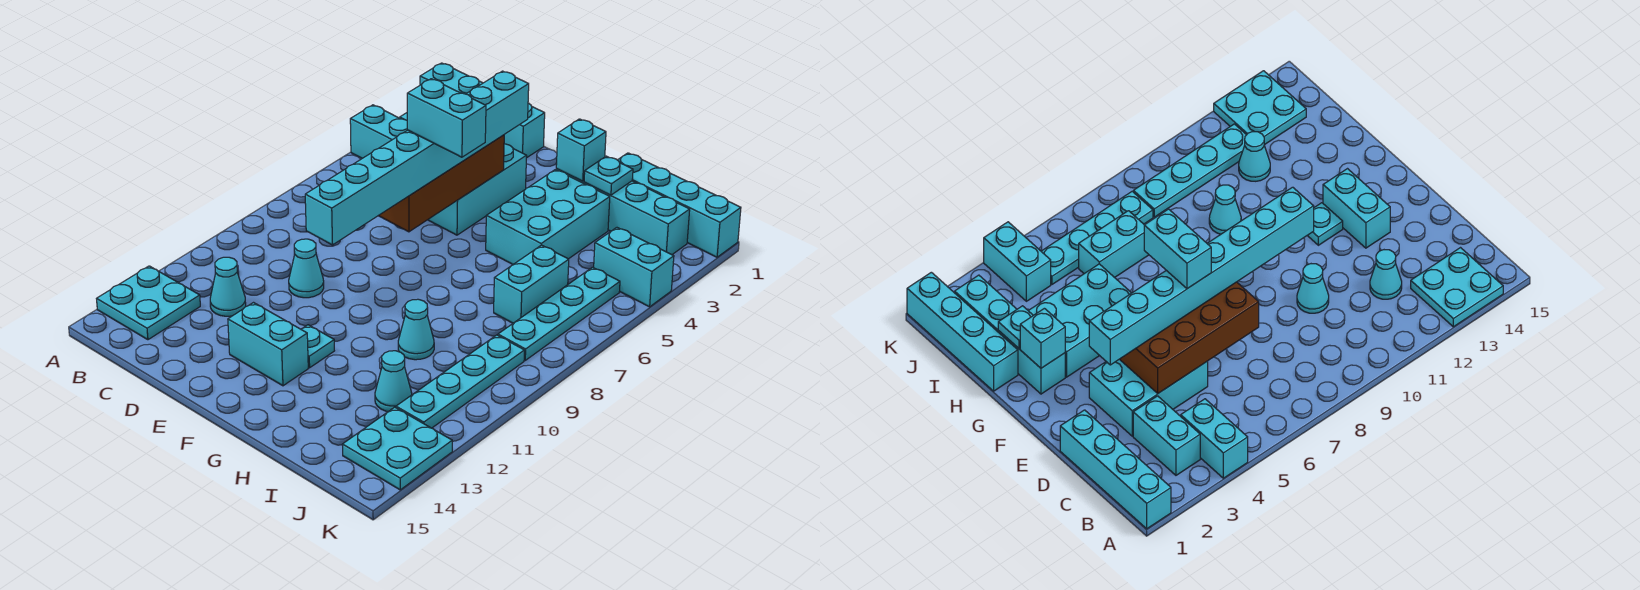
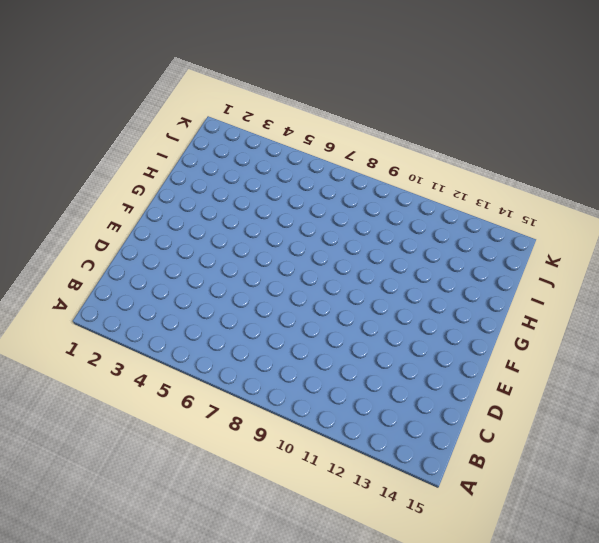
none -> cyan brick A1:D1 level 1
none -> cyan brick A4:B4 level 1
none -> cyan plate A13:B14 level 1

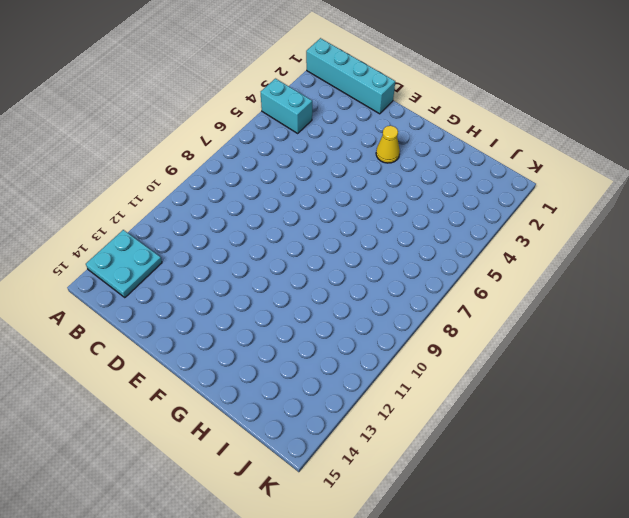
yellow cone F3 level 1 -> none
none -> cyan brick B3:C3 level 1
none -> cyan cone C12 level 1
none -> cyan brick D3:E5 level 1

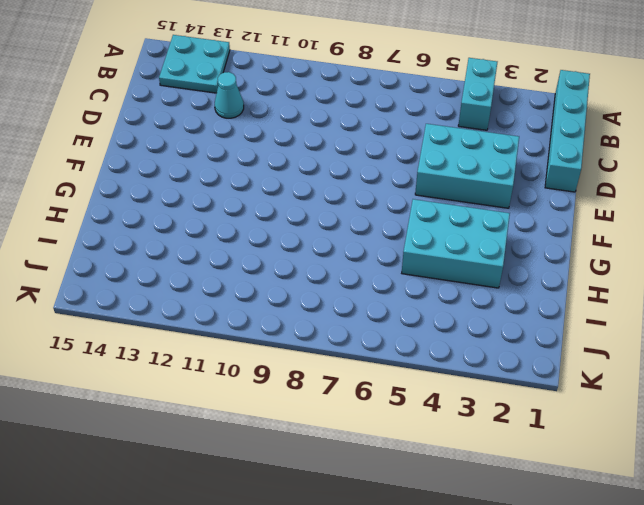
none -> cyan brick B3:C3 level 1
none -> cyan cone D10 level 1
none -> cyan brick E13:F13 level 1

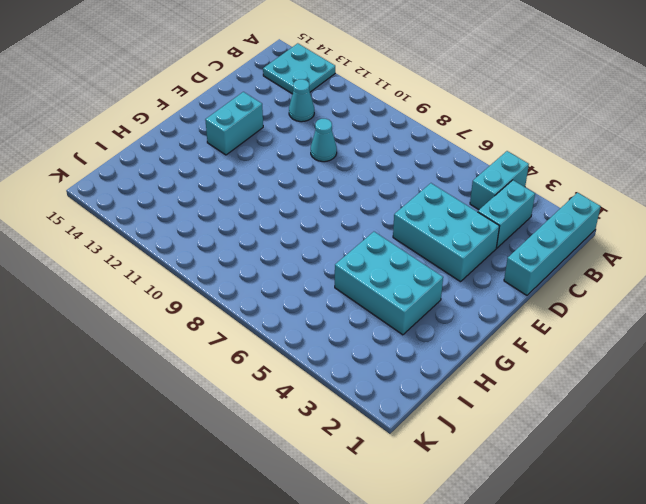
none -> cyan plate F12 level 1
none -> cyan brick G2:J2 level 1
none -> cyan brick H1:K1 level 1

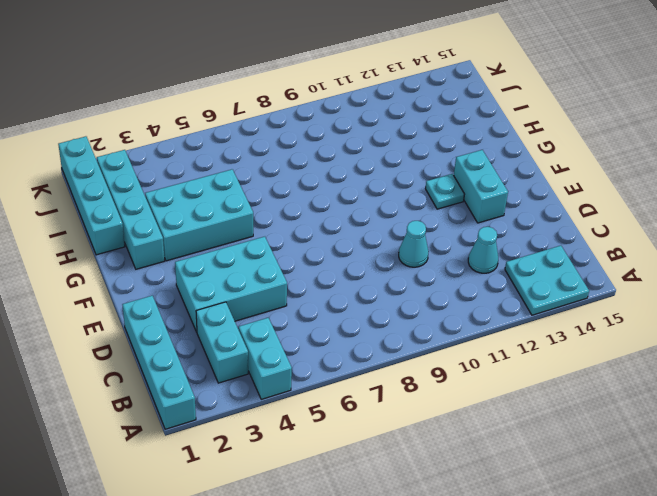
none -> cyan cone H10 level 1
none -> cyan brick I6:I7 level 1
none -> cyan cone I12 level 1

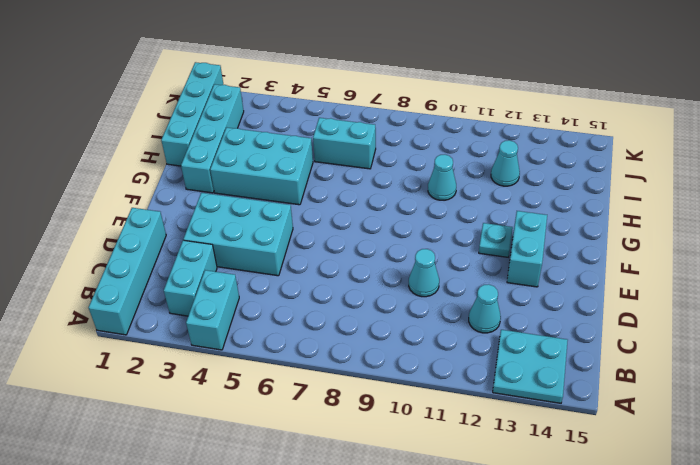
none -> cyan brick J4:K4 level 1
none -> cyan plate J5:J8 level 1
none -> cyan plate J9:J12 level 1

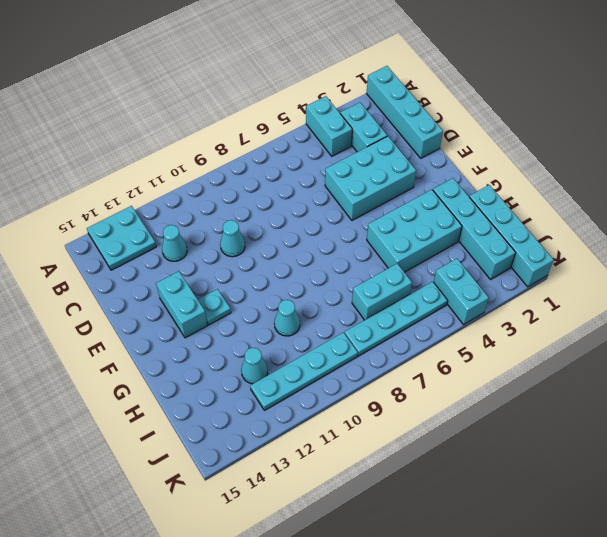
none -> cyan plate J13:K14 level 1
none -> brown brick D4:E7 level 2
none -> cyan brick G2 level 2

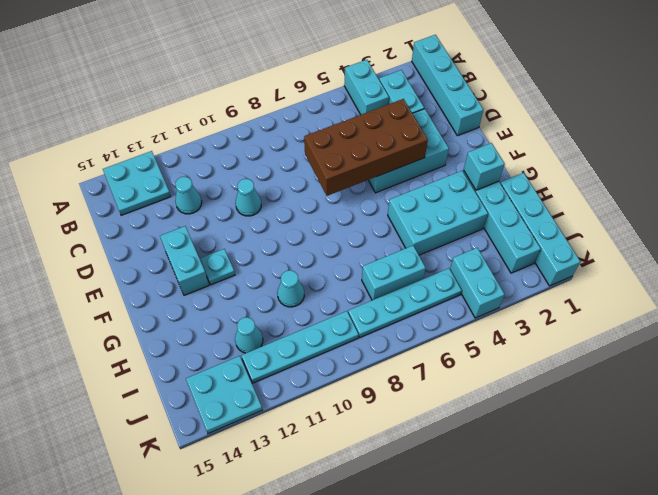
none -> cyan plate H2 level 2
none -> cyan brick E3:E10 level 3
none -> cyan brick E6:F6 level 4

